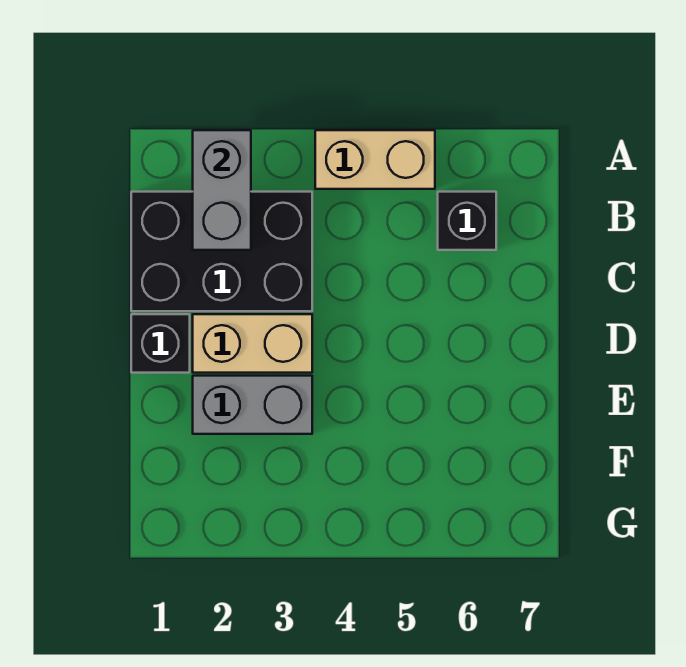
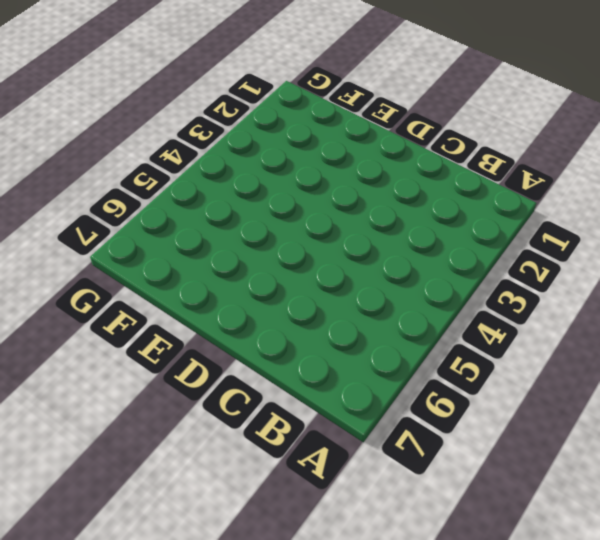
none -> tan brick A4:A5 level 1
none -> black brick B1:C3 level 1

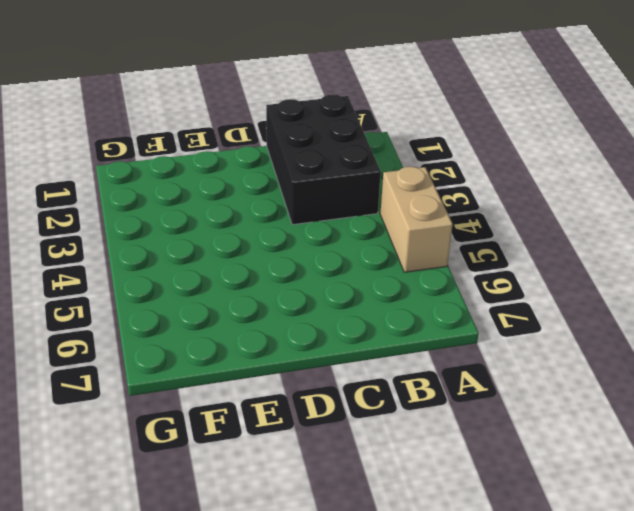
none -> black brick B6 level 1
none -> black brick D1 level 1

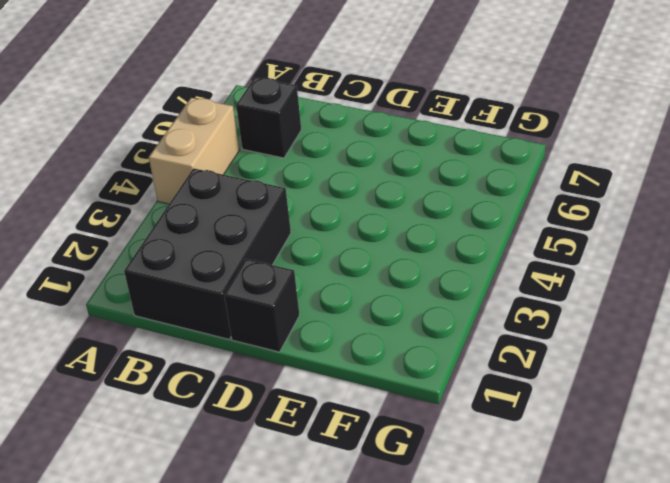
none -> tan brick D2:D3 level 1
none -> grey brick E2:E3 level 1

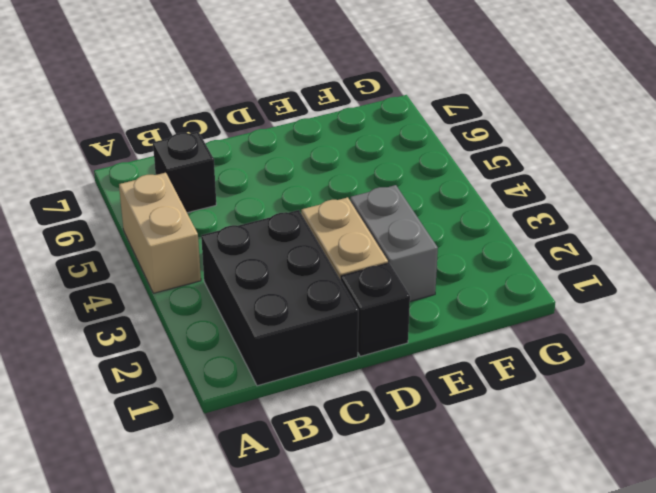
none -> grey brick A2:B2 level 2

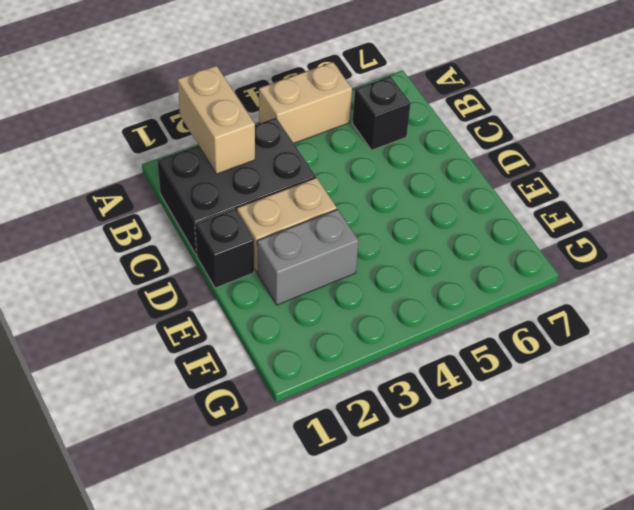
tan brick A2:B2 level 2 -> grey brick A2:B2 level 2

